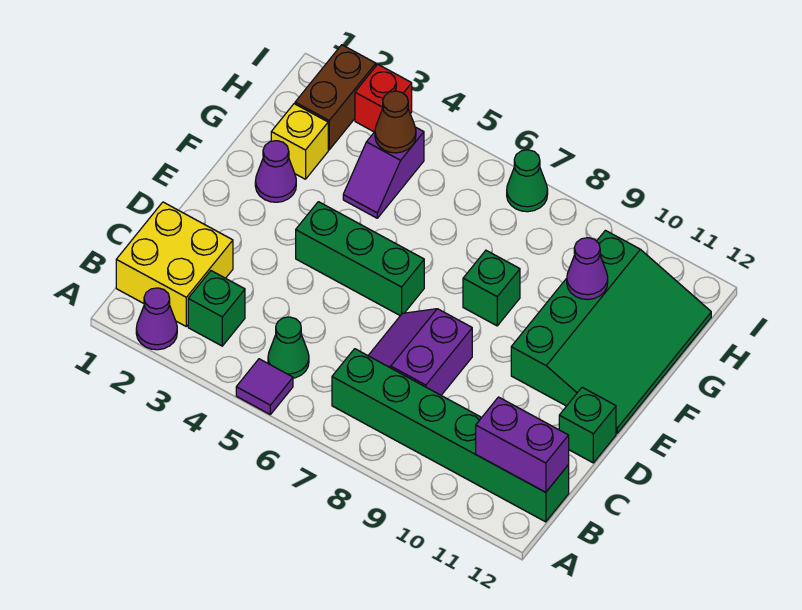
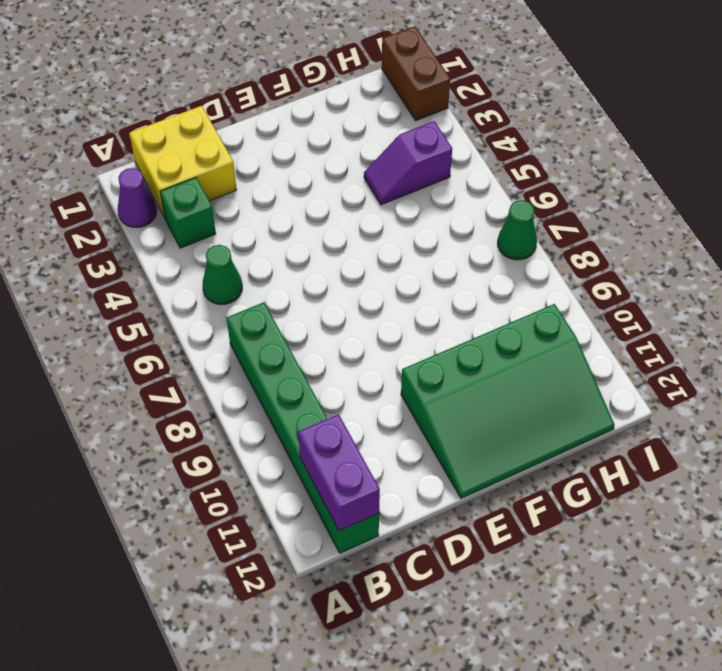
brown brick I1:I2 level 1 -> brown brick H2:I2 level 1
none -> purple tile A5 level 1
none -> purple slope C7:D8 level 1 top 8
none -> green brick D12 level 1

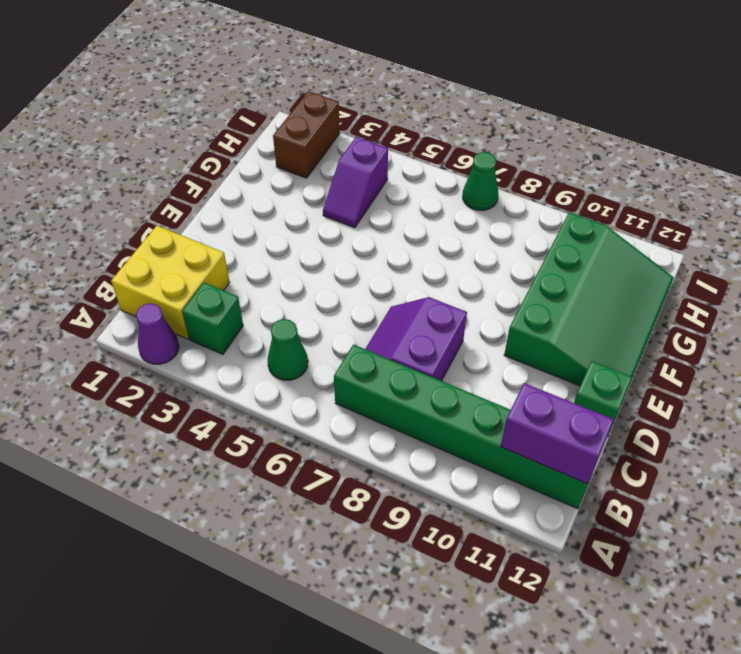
none -> purple tile A5 level 1
none -> green brick E4:E6 level 1
none -> purple cone F2 level 1

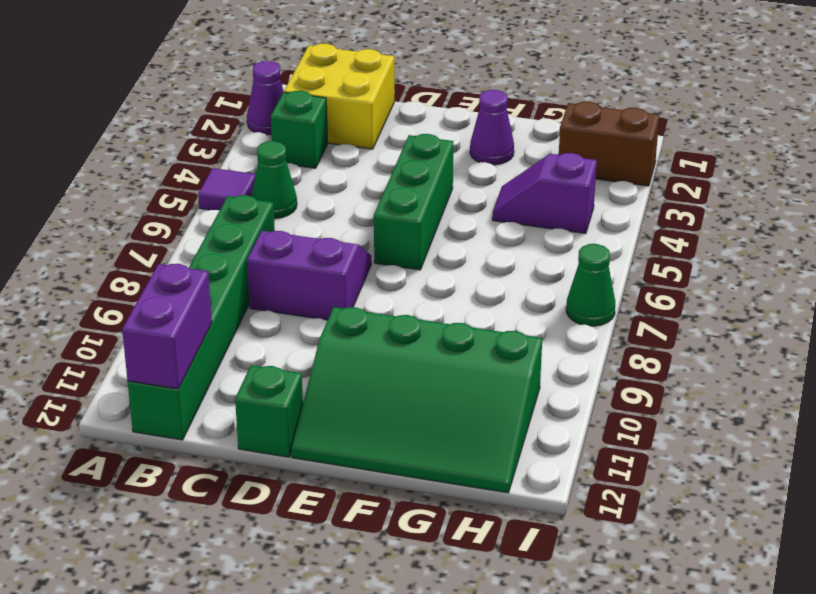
none -> green brick F8 level 1
none -> yellow brick G2 level 1
none -> red brick I3 level 1

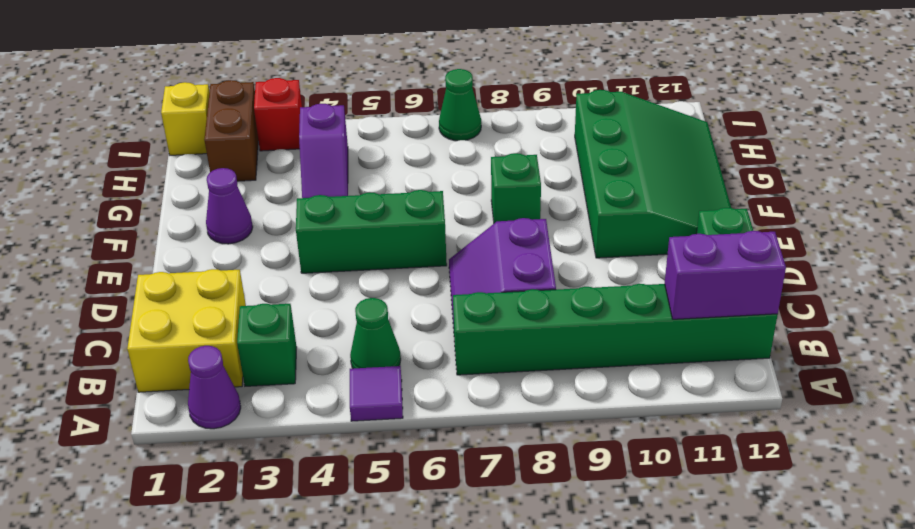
yellow brick I1 level 1 -> yellow brick G2 level 1
none -> purple cone G10 level 2
none -> brown cone H4 level 2

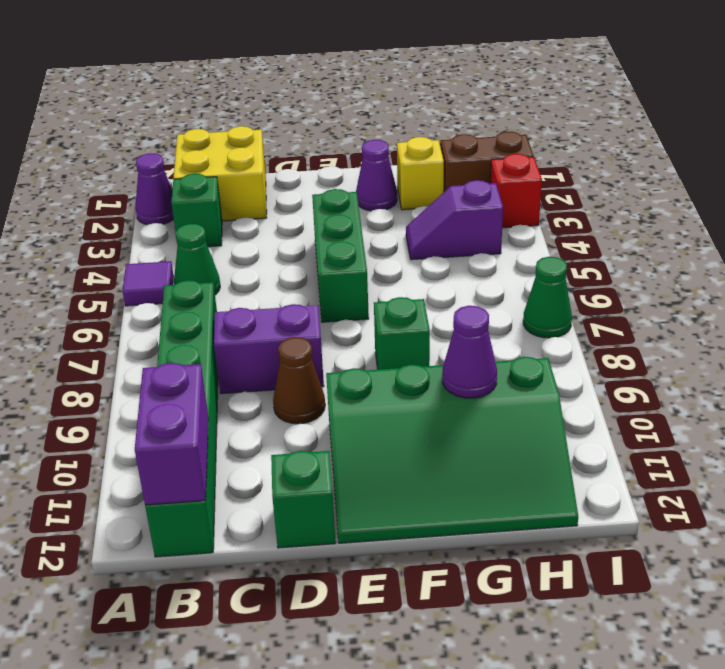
brown cone D9 level 1 -> brown cone H4 level 2

